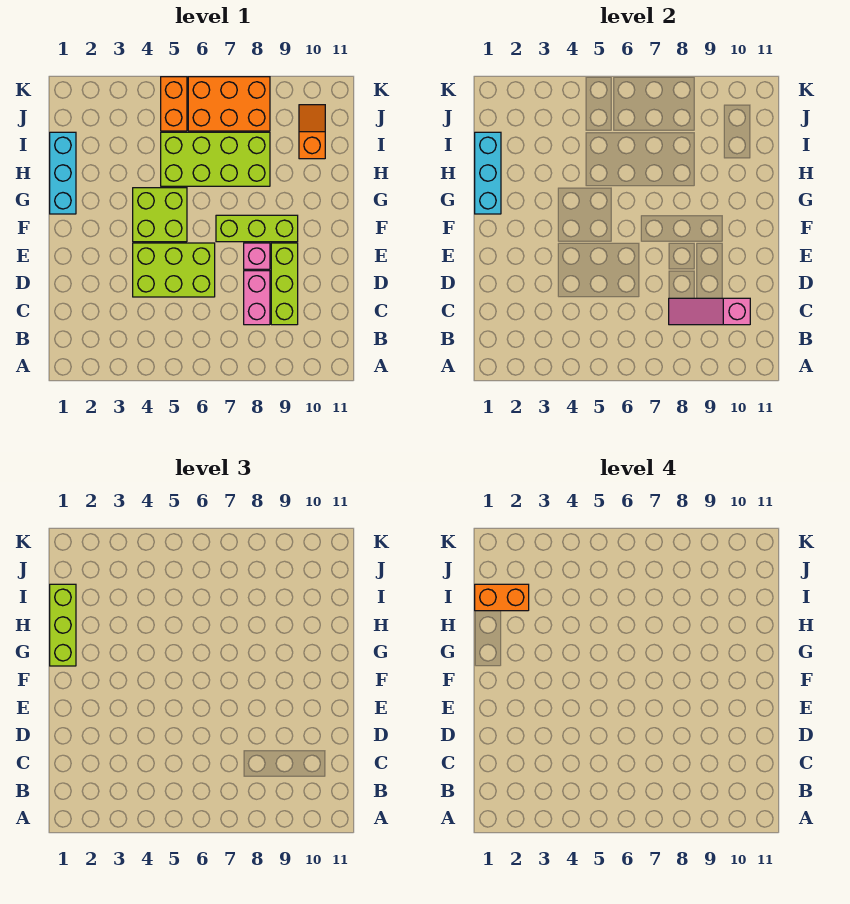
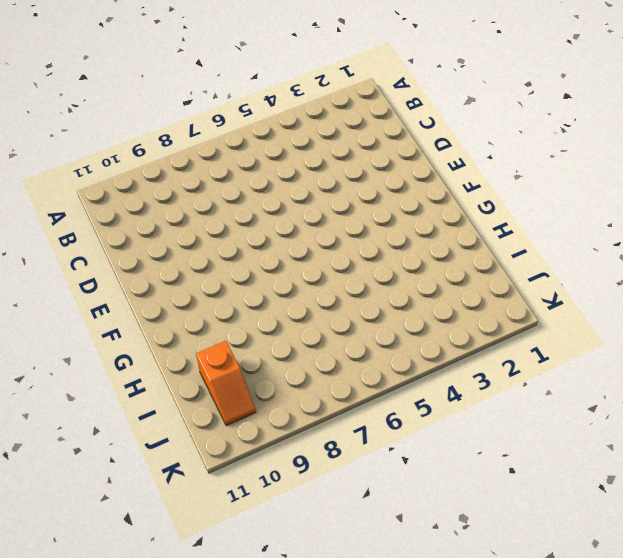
none -> pink brick C8:D8 level 1
none -> lime brick C9:E9 level 1
none -> lime brick D4:E6 level 1

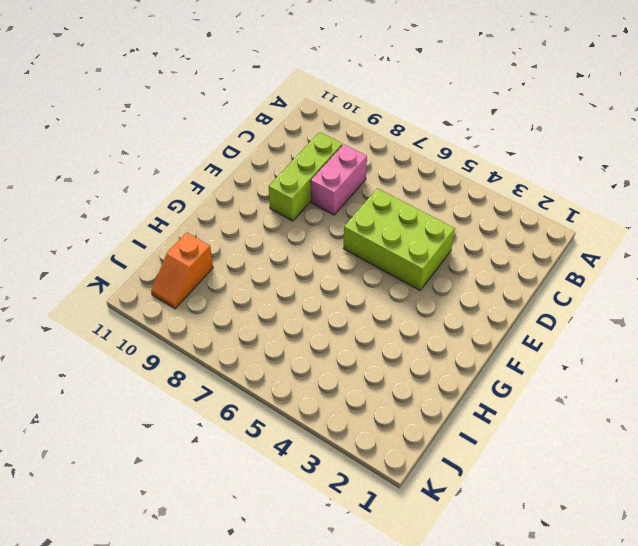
none -> pink brick E8 level 1
none -> lime brick F4:G5 level 1
none -> lime brick F7:F9 level 1

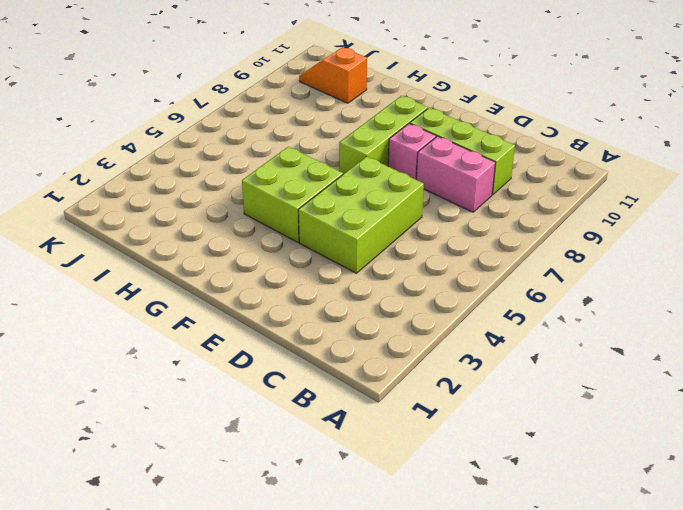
none -> cyan brick G1:I1 level 1
none -> lime brick H5:I8 level 1
none -> orange brick J5:K5 level 1

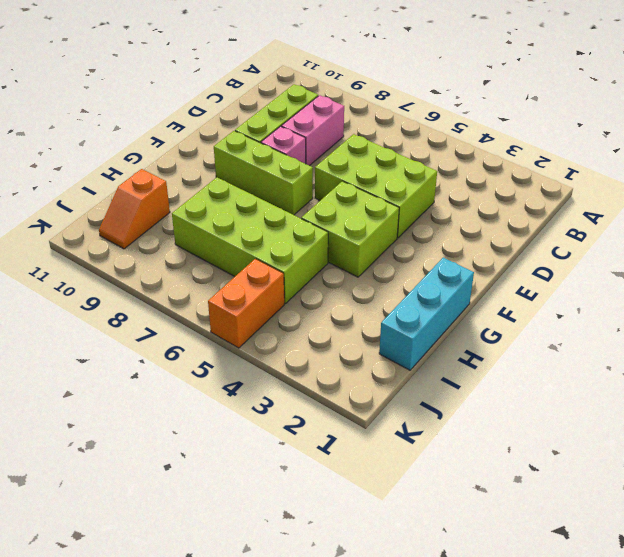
none -> orange brick J6:K8 level 1
none -> pink slope C8:C10 level 2 top 10
none -> cyan brick G1:I1 level 2

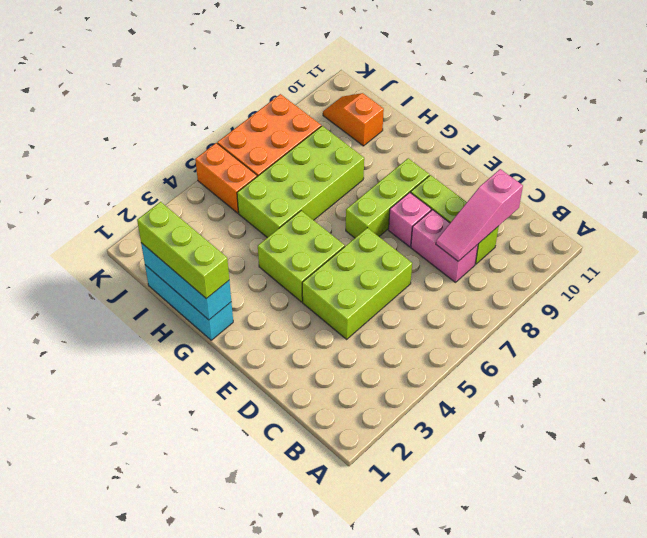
none -> orange brick I1:I2 level 4

